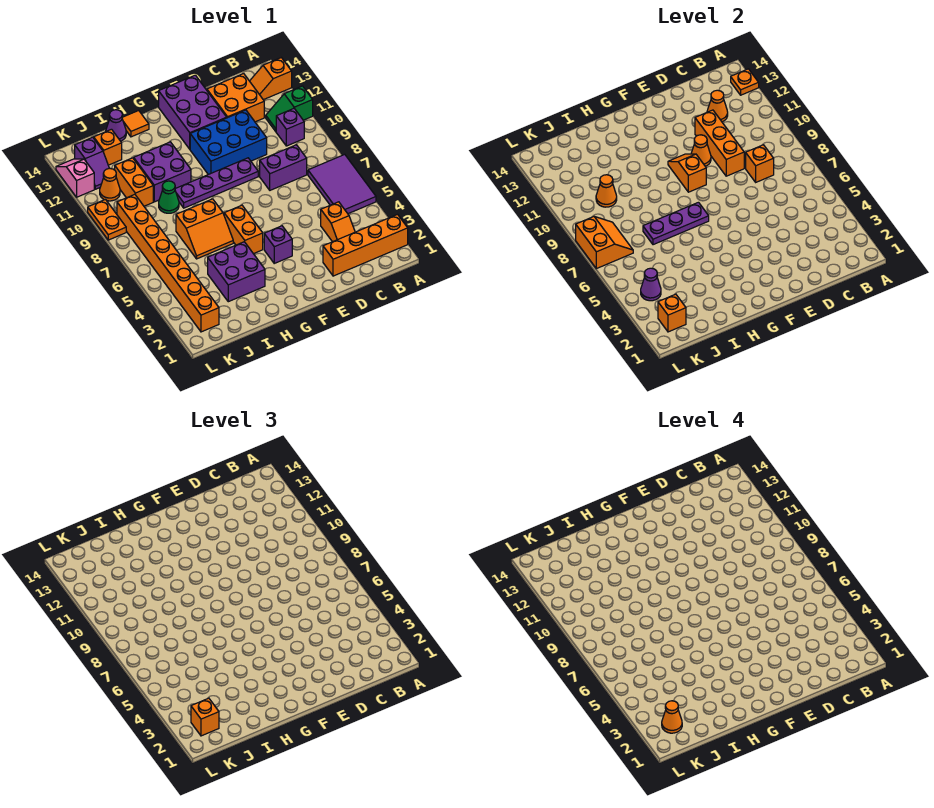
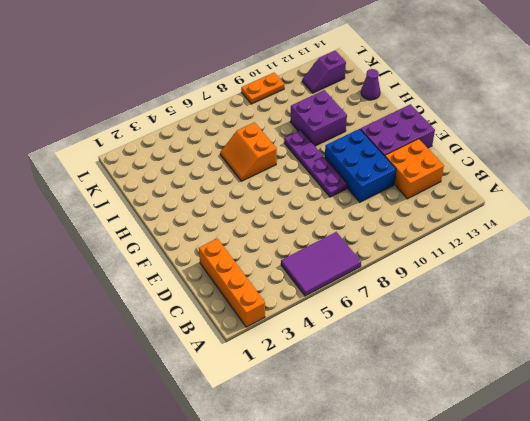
none -> green slope A11:B11 level 1 top A
none -> orange slope A13:B13 level 1 top A
none -> purple brick B10 level 1
none -> orange slope C3:C4 level 1 top 4

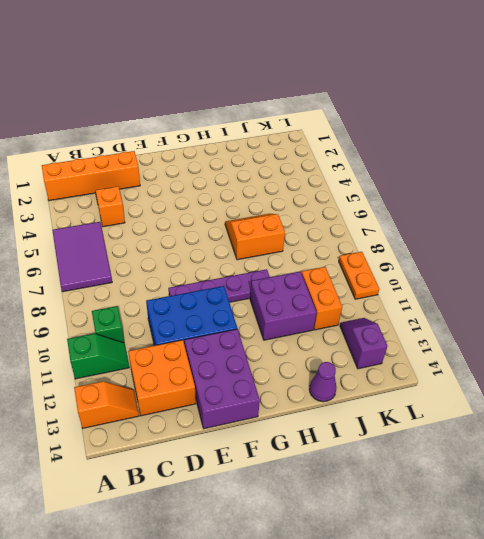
green brick B10 level 1 -> purple brick B10 level 1
none -> purple brick C8:D8 level 1
none -> purple brick F4 level 1
none -> orange brick G5:G6 level 1
none -> purple brick H3:I4 level 1

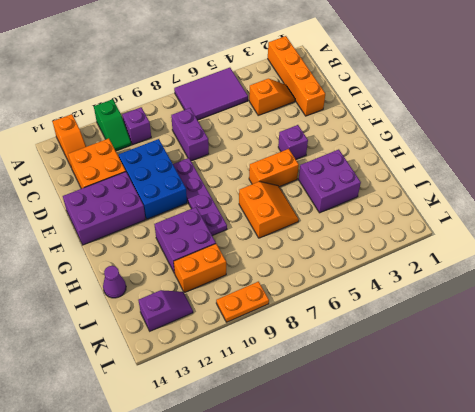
none -> orange tile H14 level 1
none -> green cone I9 level 1
none -> orange brick J13 level 1
none -> orange brick K2:K9 level 1

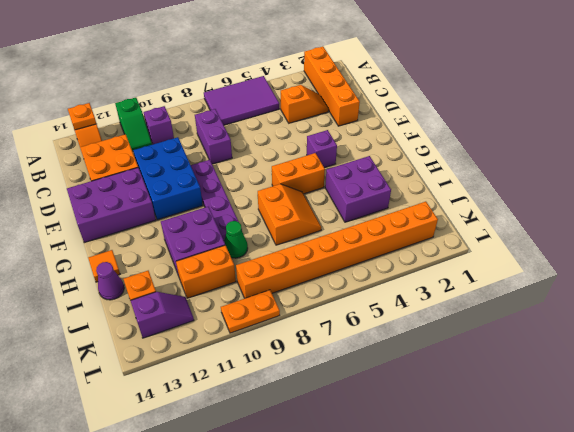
none -> orange cone K11 level 1
none -> pink slope L12:L13 level 1 top 12
none -> orange brick C8 level 2
none -> orange cone C12 level 2

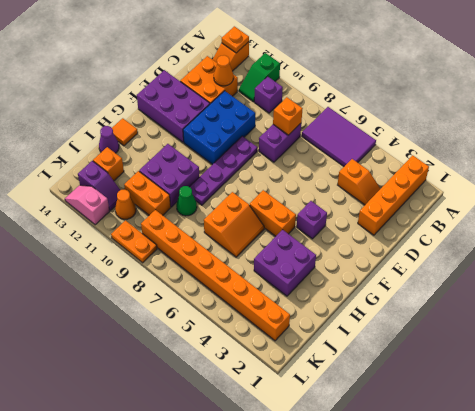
none -> orange brick D9:D11 level 2
none -> orange cone E10 level 2
none -> orange slope F9:F10 level 2 top 9
none -> purple plate G7:I7 level 2

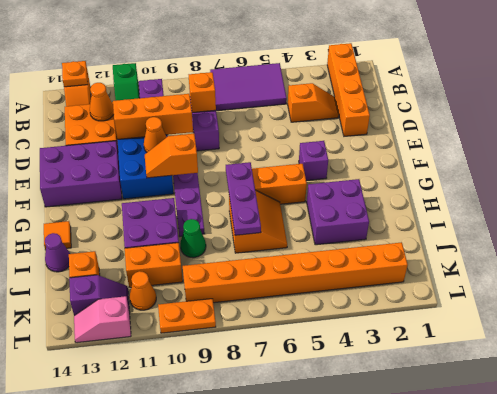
none -> orange cone J10 level 2
none -> orange brick K2 level 2
none -> purple cone K4 level 2
none -> orange slope K7:L8 level 2 top L

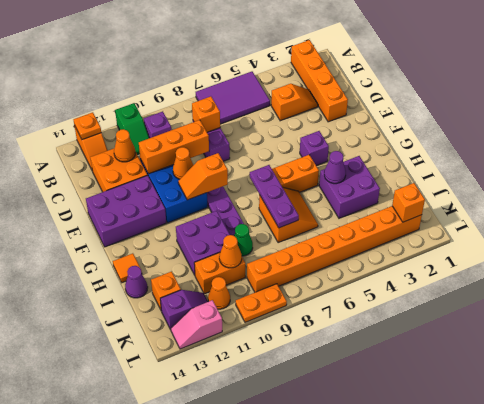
purple cone H4 level 2 -> purple cone K4 level 2
none -> orange slope K7:L8 level 2 top L
none -> orange brick K2 level 3
none -> orange cone K2 level 4

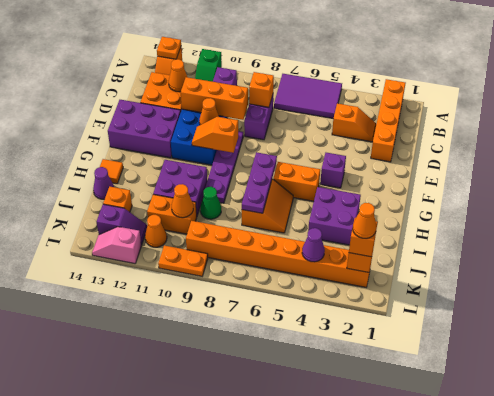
none -> orange slope K7:L8 level 2 top L

